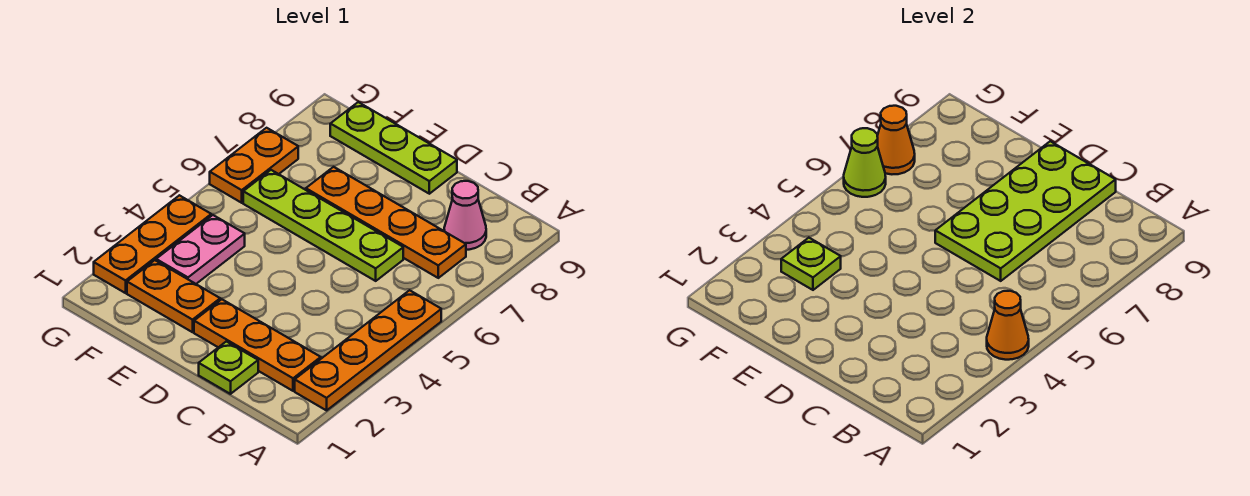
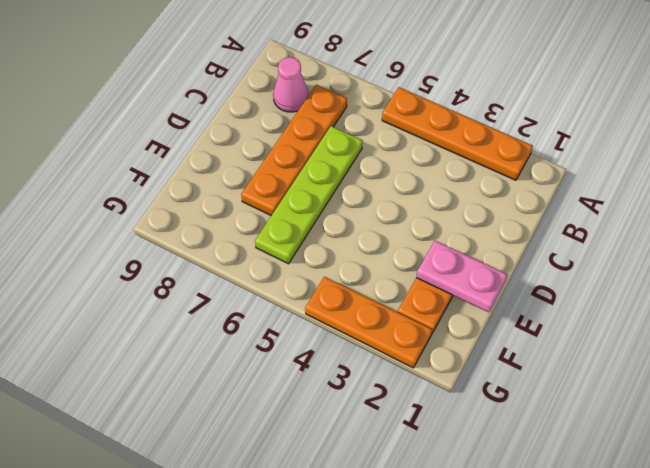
pink plate E1:E2 level 2 -> pink plate F3:F4 level 1
none -> orange plate B2:D2 level 1
none -> lime plate C1 level 1
none -> lime plate D9:F9 level 1

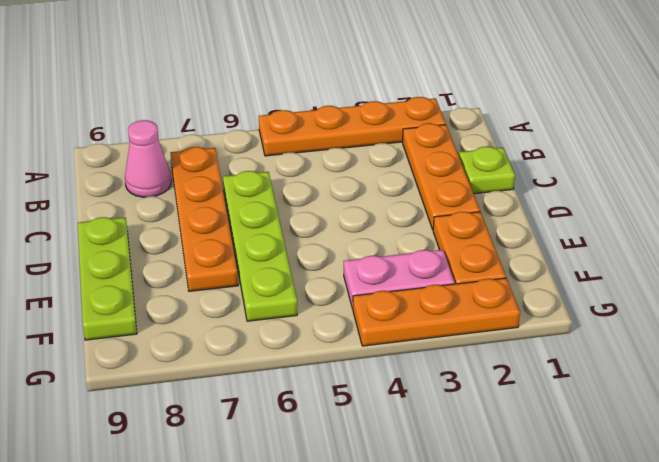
none -> orange plate G6:G7 level 1
none -> orange cone A4 level 2
none -> lime plate C6:D9 level 2

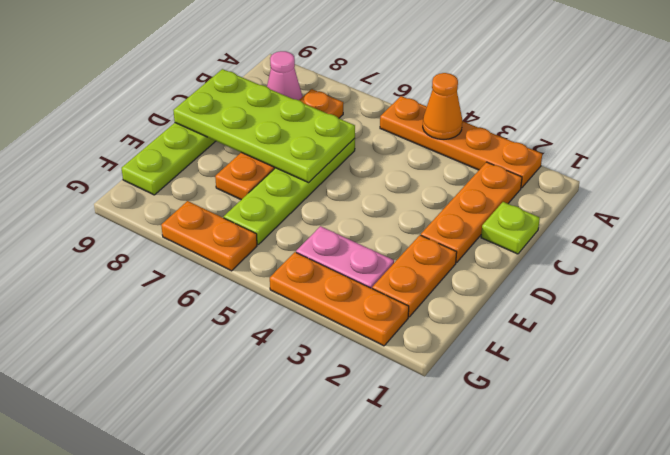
none -> lime plate F3 level 2
none -> lime cone G6 level 2
none -> orange cone G7 level 2

